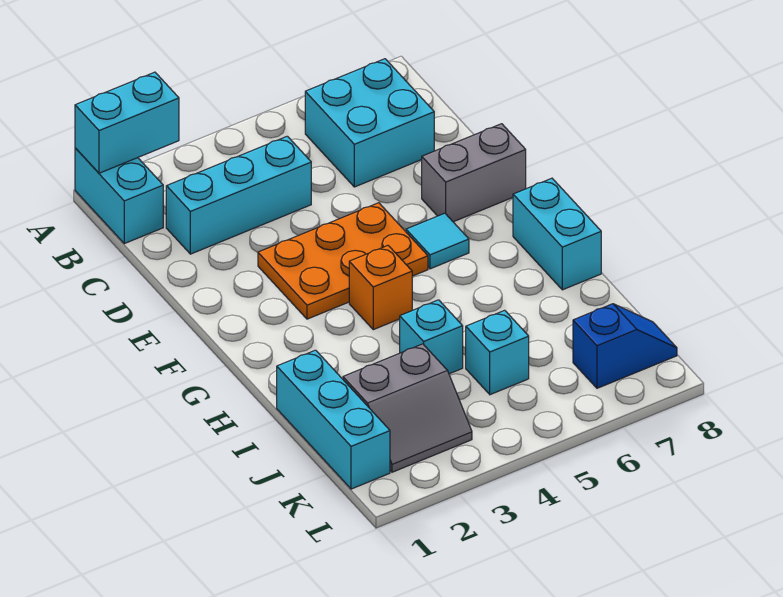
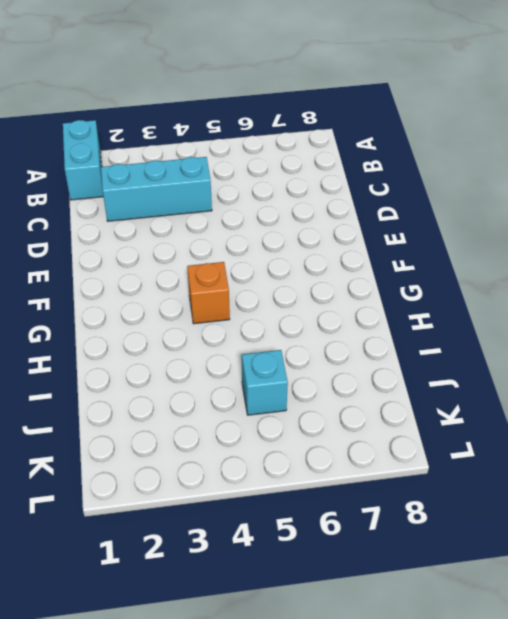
none -> cyan brick B6:C7 level 1
none -> orange plate E3:F5 level 1
none -> grey brick E7:E8 level 1

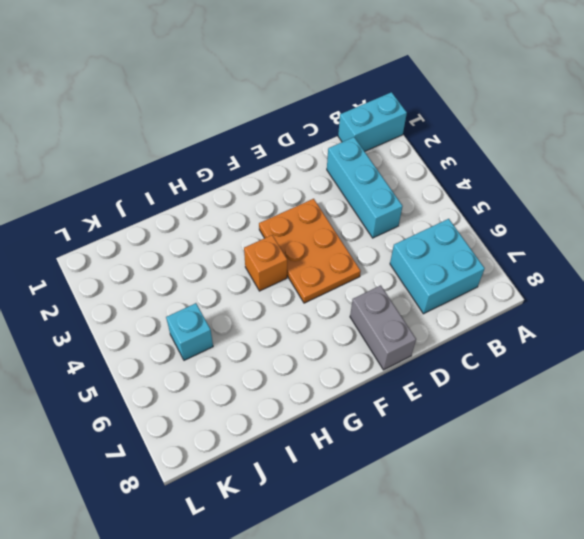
none -> cyan tile F6 level 1
none -> cyan brick G8:H8 level 1
none -> cyan brick I1:K1 level 1

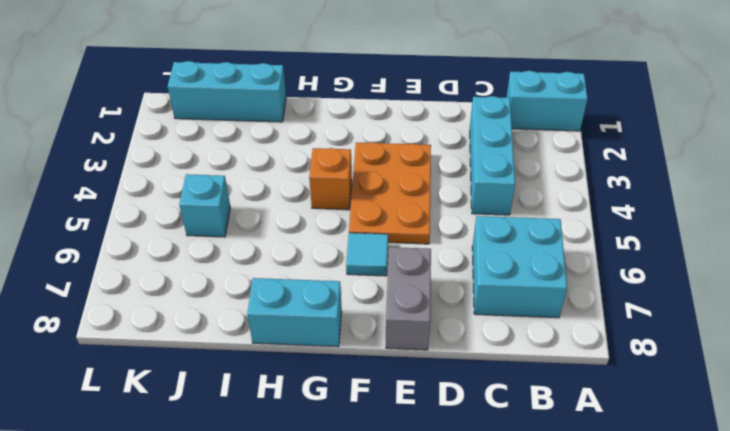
none -> cyan brick I4 level 1
none -> grey slope J2:K3 level 1 top J
none -> blue slope K7:K8 level 1 top 7

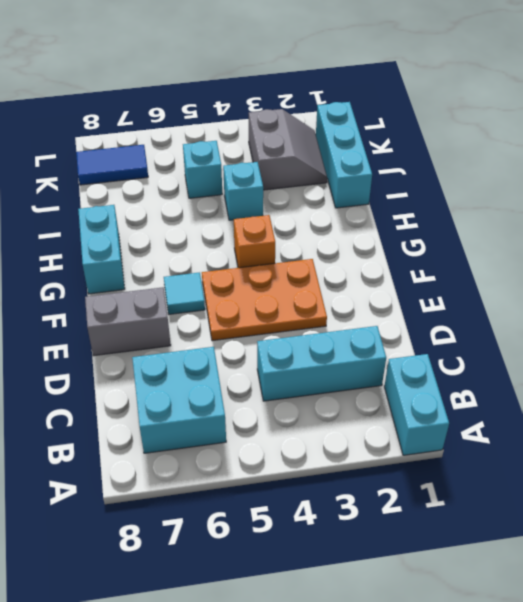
grey slope J2:K3 level 1 top 3 -> grey slope J2:K3 level 1 top J
blue tile K7:K8 level 1 -> blue slope K7:K8 level 1 top 7
none -> cyan brick A1:A2 level 2

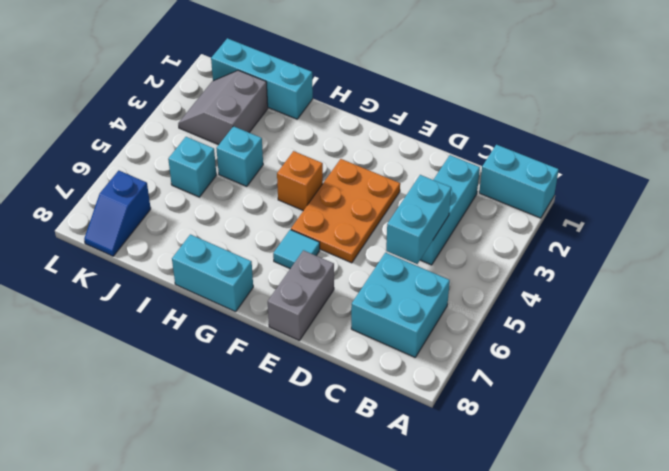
cyan brick C4:C5 level 2 -> cyan brick A1:A2 level 2

